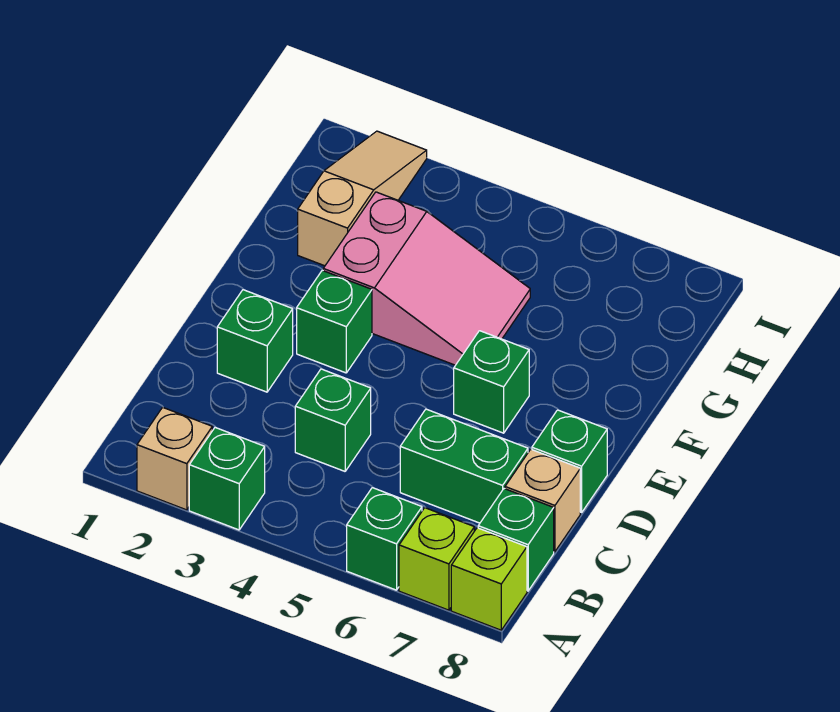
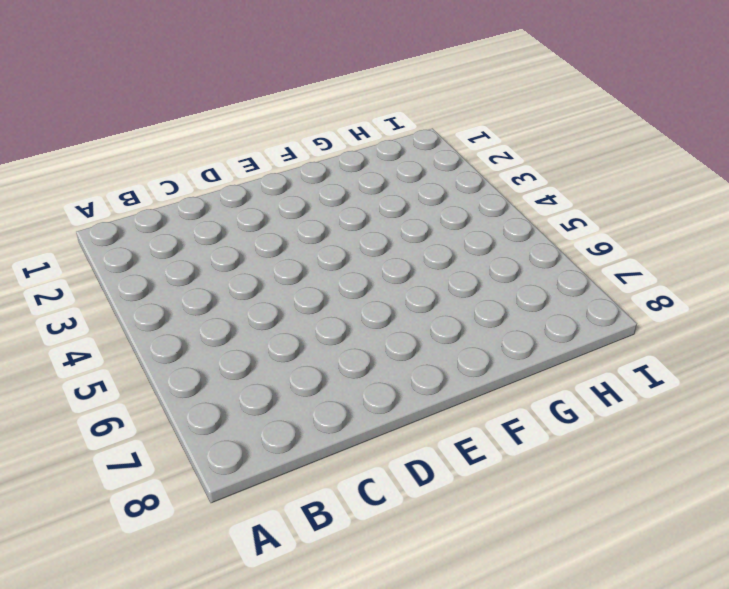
none -> tan brick A2 level 1
none -> green brick A3 level 1
none -> green brick A6 level 1

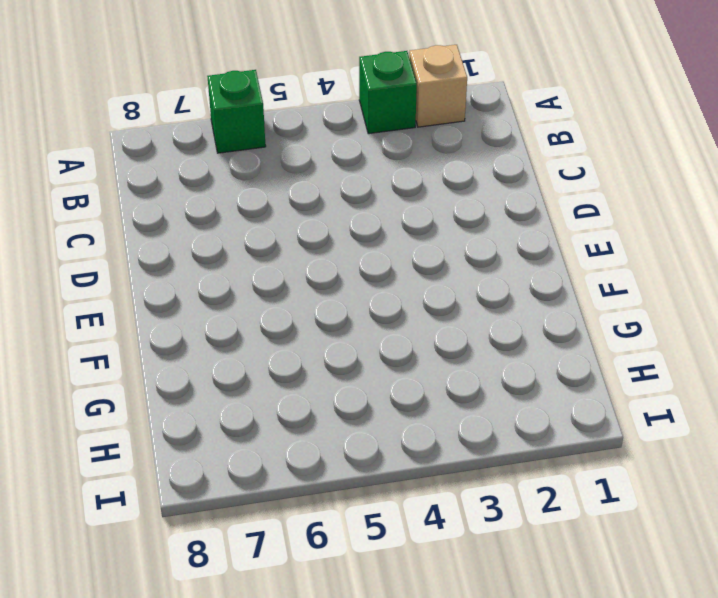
none -> lime brick A7 level 1
none -> lime brick A8 level 1
none -> green brick B8 level 1

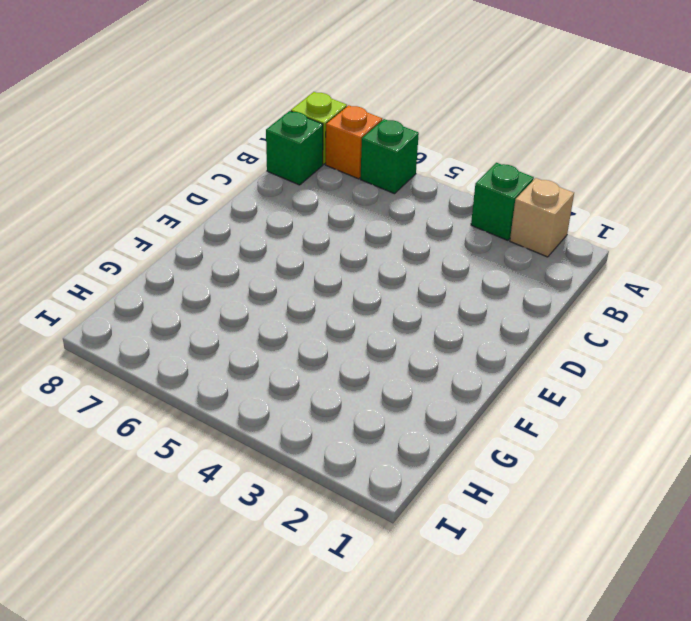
orange brick A7 level 1 -> lime brick A7 level 1
none -> green brick C4 level 1
none -> green brick C6:C7 level 1
none -> tan brick C8 level 1

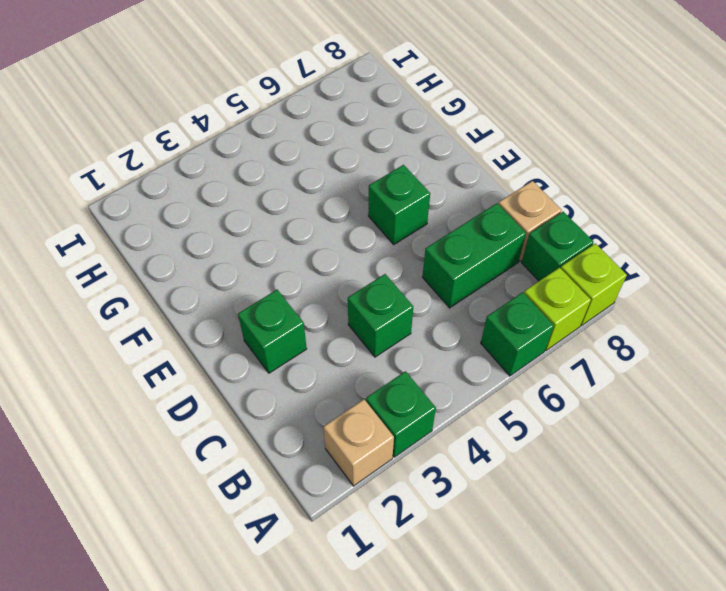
none -> green brick D8 level 1
none -> green brick E3 level 1
none -> pink slope F3:G5 level 1 top 3

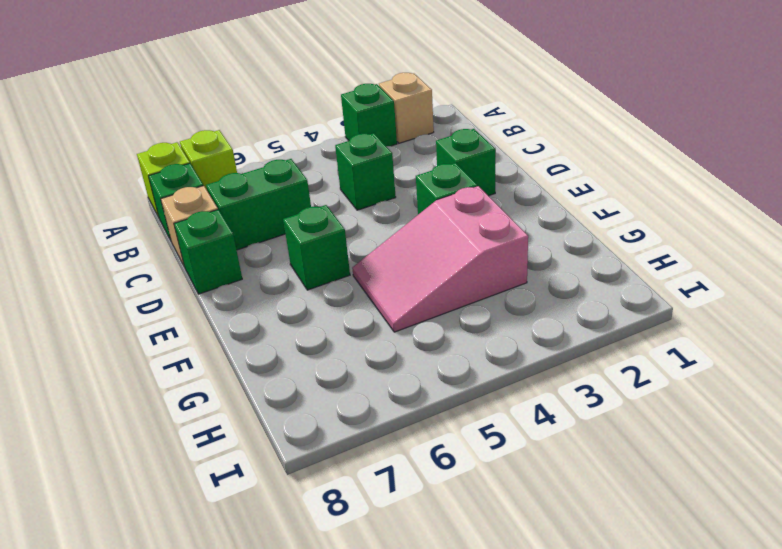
none -> green brick A6 level 1
none -> tan slope G2:I2 level 1 top G

